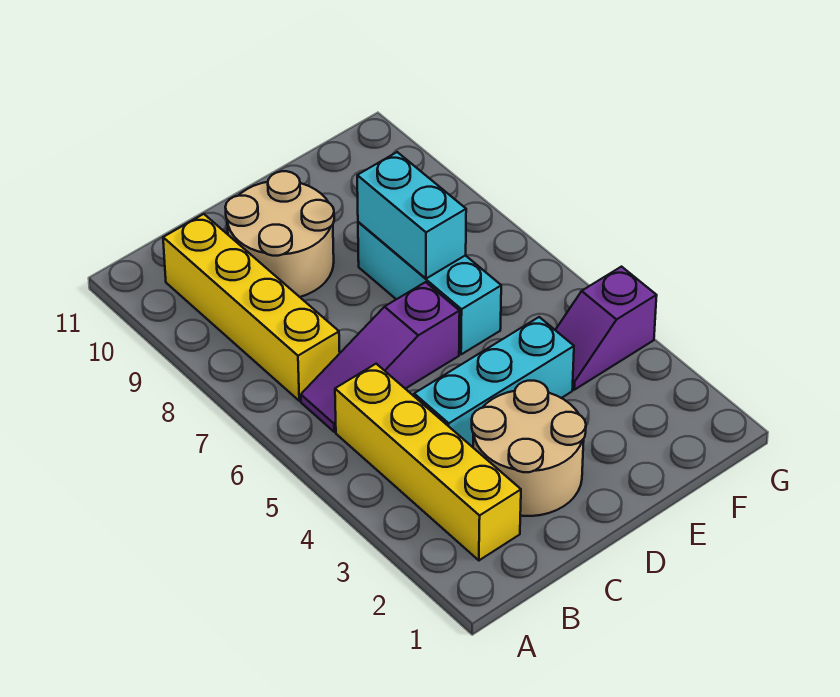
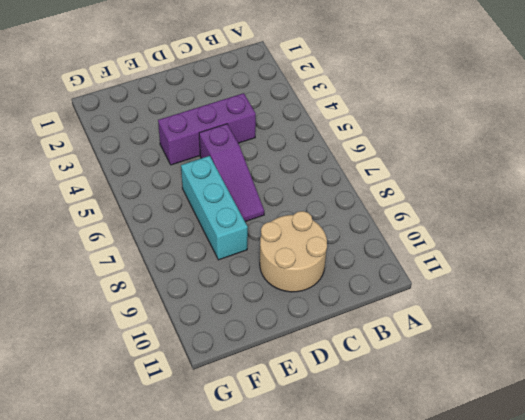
purple brick C4:E4 level 1 -> cyan brick C4:E4 level 1
purple slope D5:D7 level 1 top 5 -> purple slope B6:D6 level 1 top D
none -> yellow brick B2:B5 level 1
none -> yellow brick B7:B10 level 1

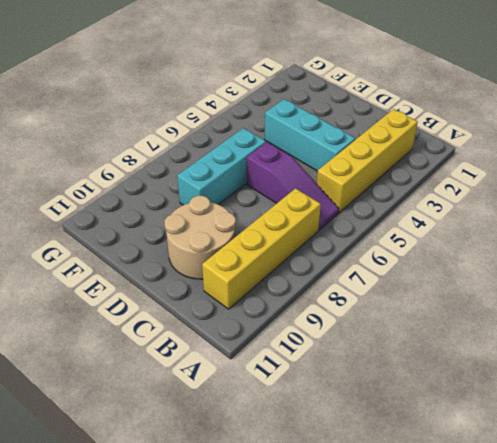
none -> tan round brick C2:D3 level 1
none -> purple slope F4:G4 level 1 top G

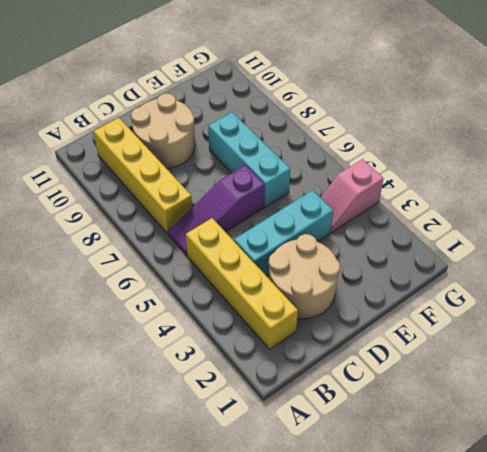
pink slope F4:G4 level 1 top G -> purple slope F4:G4 level 1 top G
none -> cyan brick E7:E8 level 2

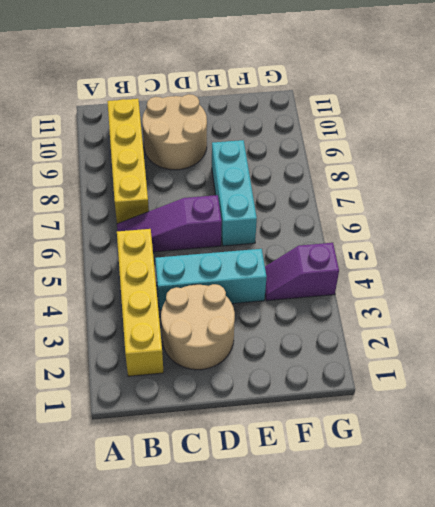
none -> cyan brick E7:E8 level 2

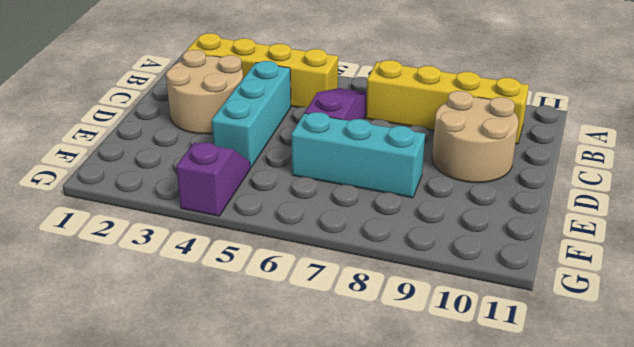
none -> cyan brick E7:E8 level 2

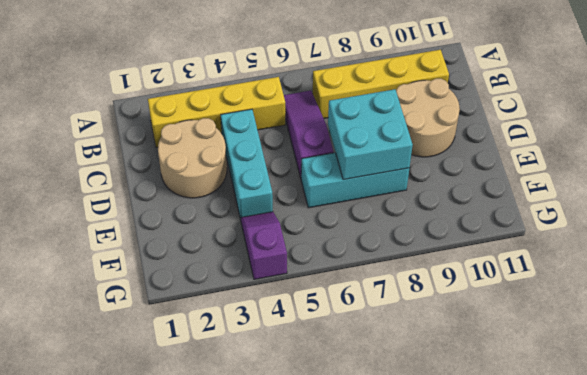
cyan brick D7:E8 level 2 -> cyan brick E7:E8 level 2

